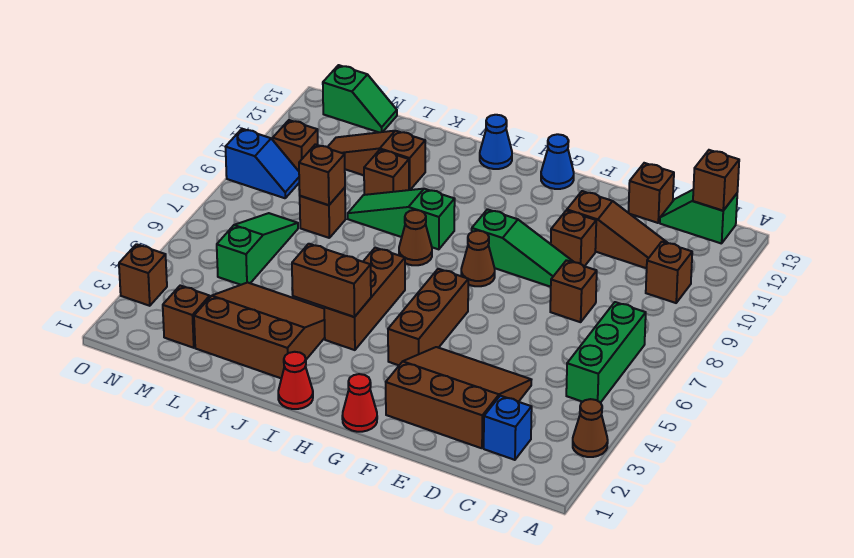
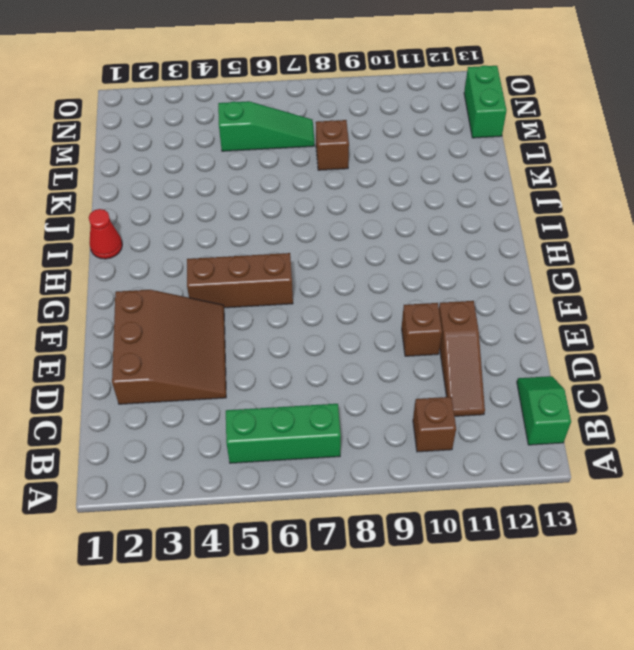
green brick M13:N13 level 1 -> green slope M13:N13 level 1 top N
none -> brown cone A3 level 1
none -> blue brick C2 level 1
none -> brown brick D8 level 1
none -> brown brick D13 level 1

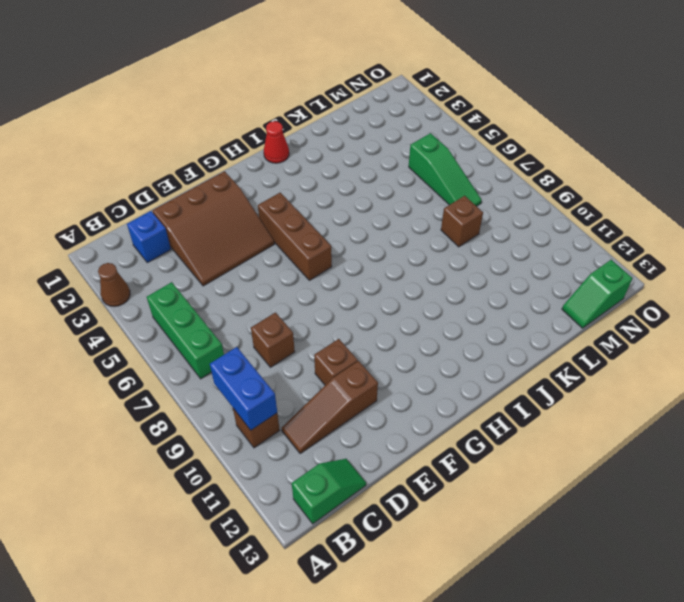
blue brick B9:B10 level 2 -> none
none -> brown brick D13 level 1
none -> green slope E9:G9 level 1 top G
none -> red cone G1 level 1
none -> brown cone G8 level 1

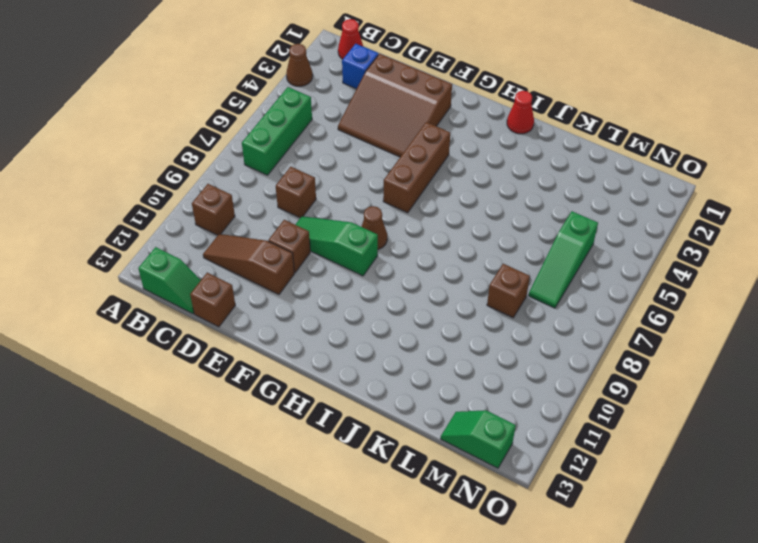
red cone B1 level 1 -> red cone G1 level 1
none -> blue cone G13 level 1
none -> brown brick I4:I6 level 1
none -> brown cone I8 level 1
none -> green slope I9:K9 level 1 top I

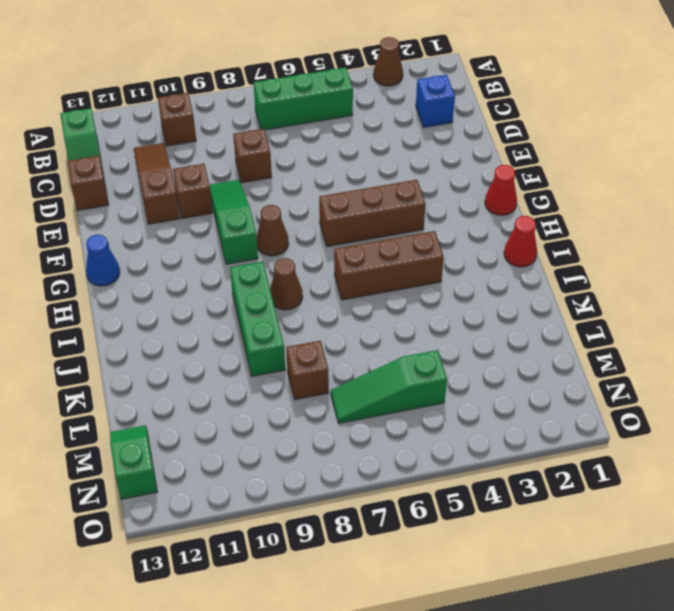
green brick I9:K9 level 1 -> green slope I9:K9 level 1 top I
none -> brown slope D2:F4 level 1 top 2
none -> blue cone I13 level 1
none -> brown slope J2:L4 level 1 top 2
none -> brown brick K10 level 1

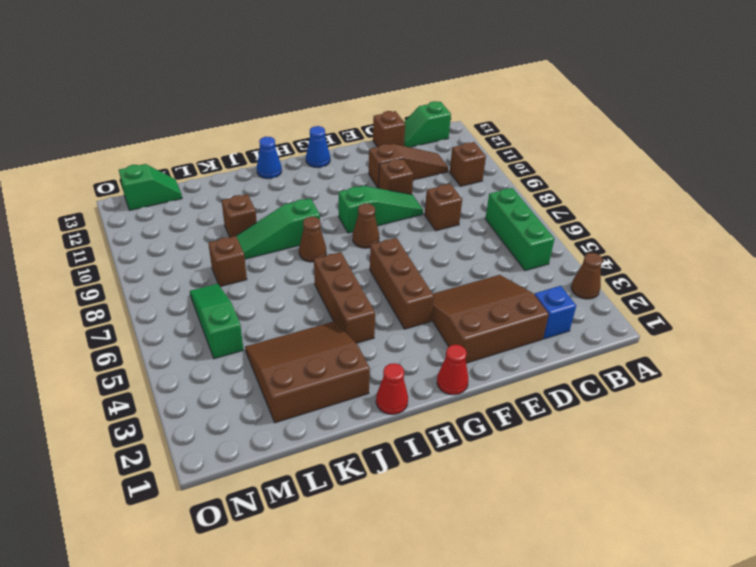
none -> brown slope K11:M11 level 1 top K
none -> brown brick M2 level 1
none -> blue slope N9:O9 level 1 top O
none -> brown brick N10 level 1

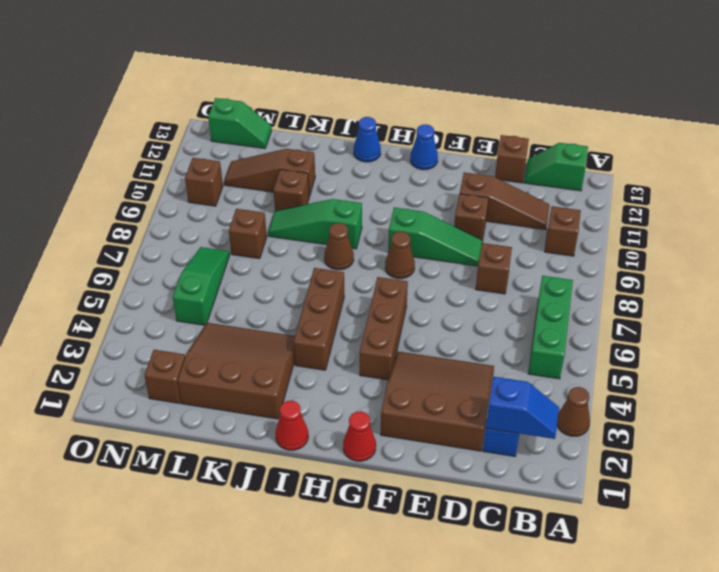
blue slope B2:C2 level 2 top C -> blue slope N9:O9 level 1 top O
none -> brown brick O3 level 1
none -> brown brick B13 level 2
none -> brown brick I4:J4 level 2
none -> brown brick L8 level 2

